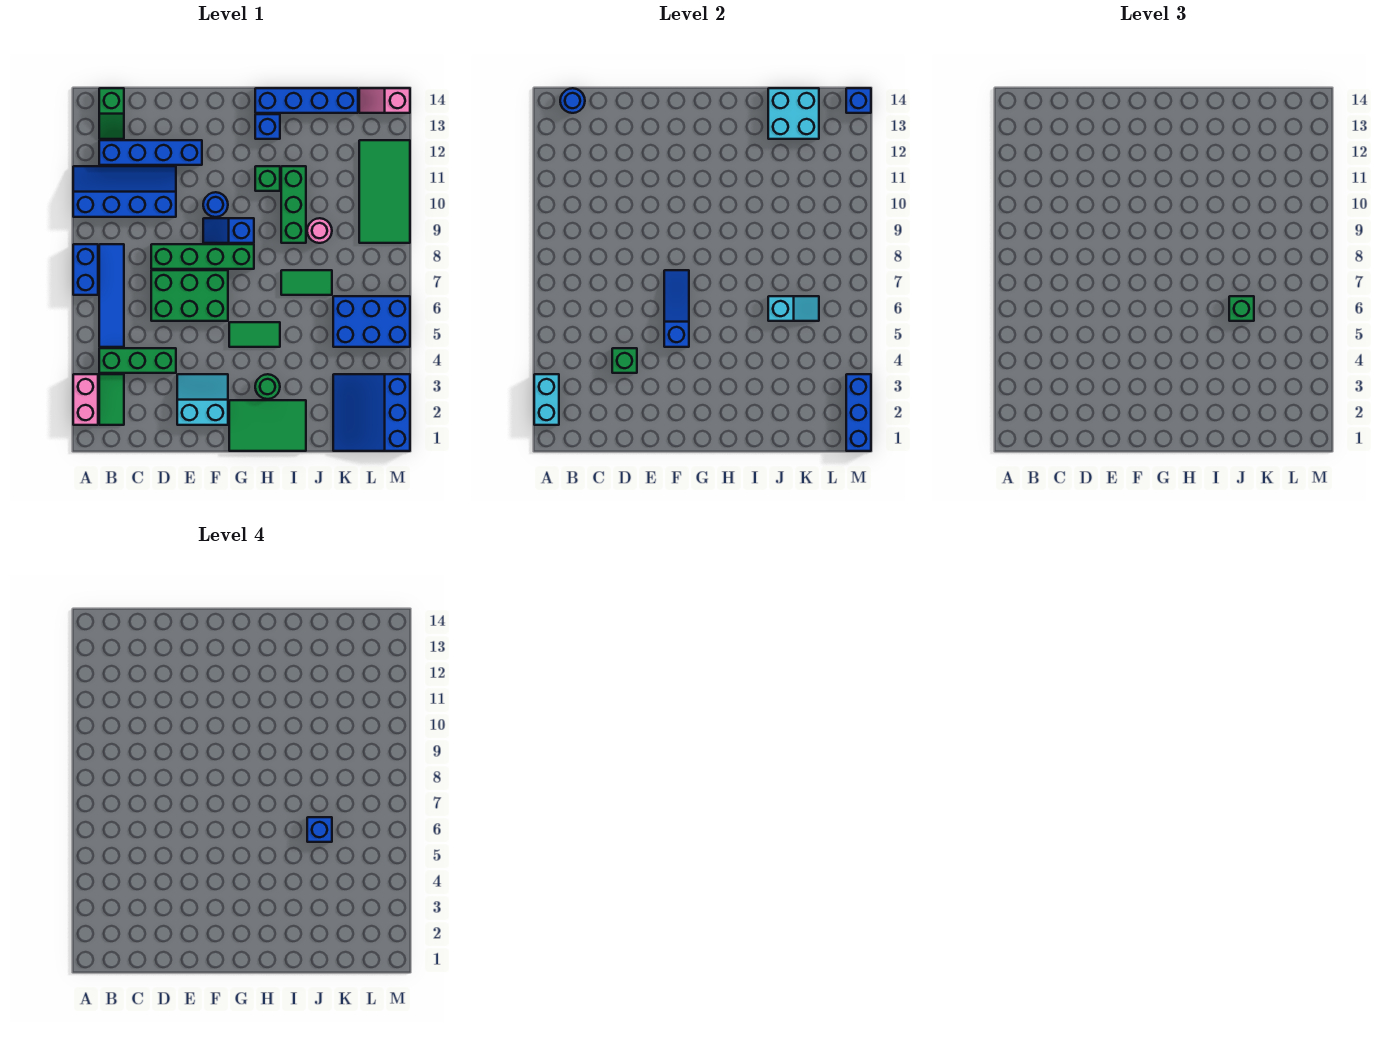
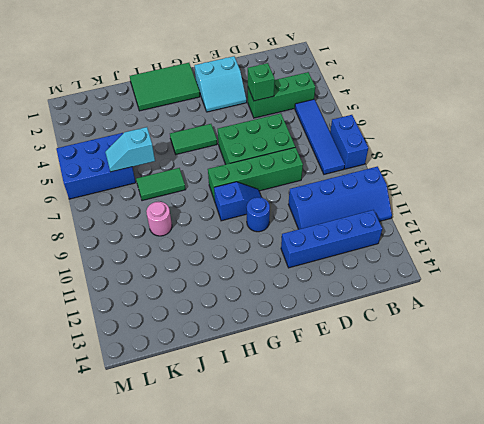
none -> pink brick A2:A3 level 1
none -> green tile B2:B3 level 1
none -> green slope B13:B14 level 1 top 14
none -> green round brick H3 level 1

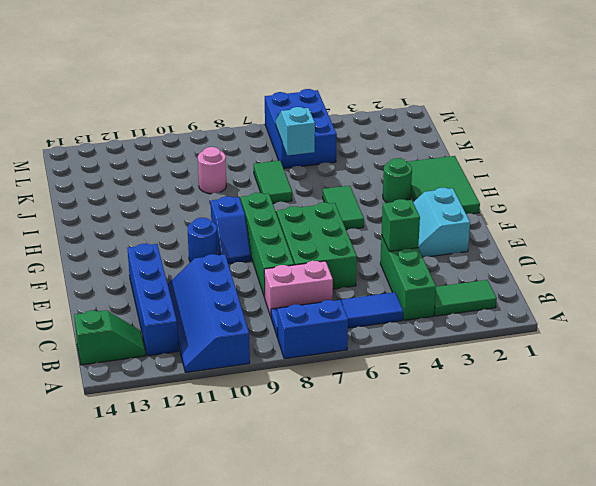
pink brick C7:C8 level 1 -> pink brick A2:A3 level 1
none -> green brick H11 level 1
none -> blue brick H13 level 1
none -> blue brick H14:K14 level 1
none -> green brick I9:I11 level 1

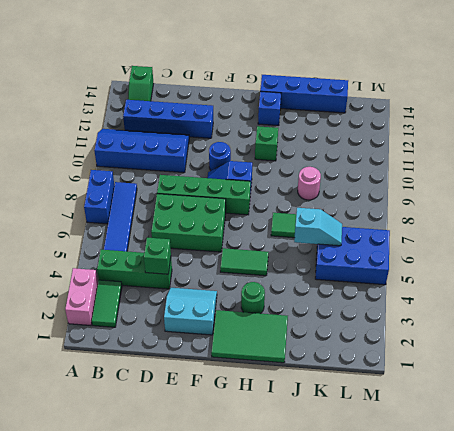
none -> green brick I9:I11 level 1
none -> blue slope K1:M3 level 1 top M
none -> green tile L9:M12 level 1
none -> pink slope L14:M14 level 1 top M

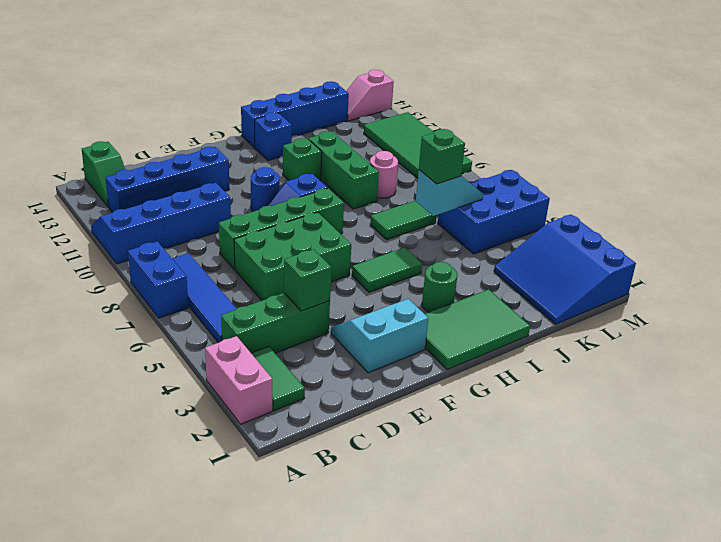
none -> cyan brick A2:A3 level 2
none -> blue round brick B14 level 2
none -> blue slope F5:F7 level 2 top 5
none -> cyan brick J13:K14 level 2

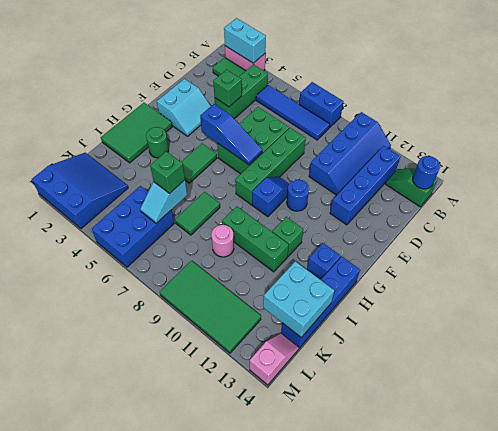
none -> blue brick M1:M3 level 2
none -> blue brick M14 level 2
none -> blue brick J6 level 4

